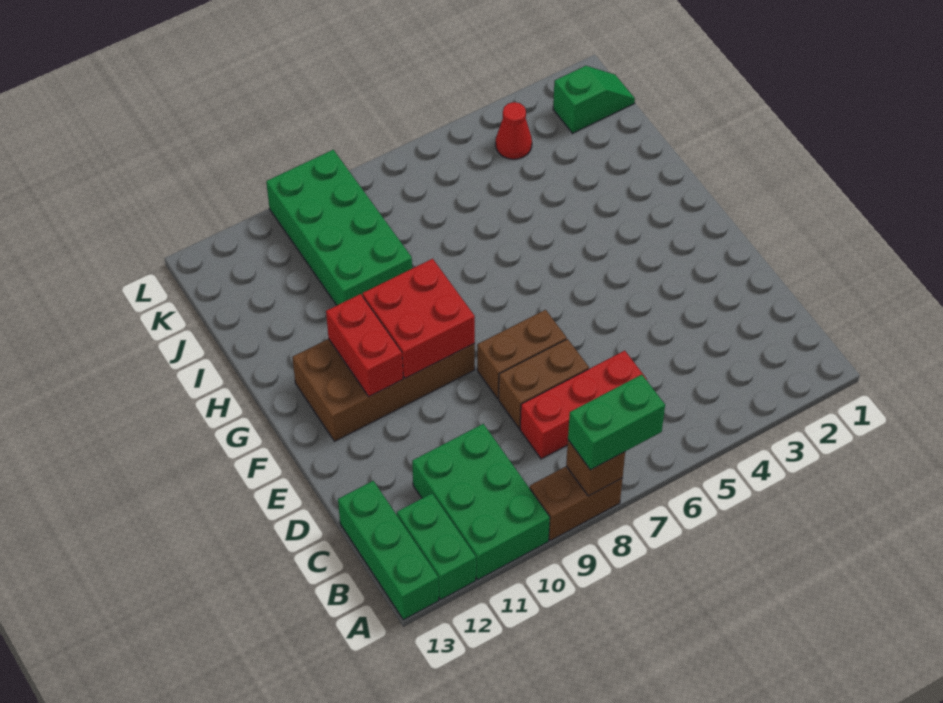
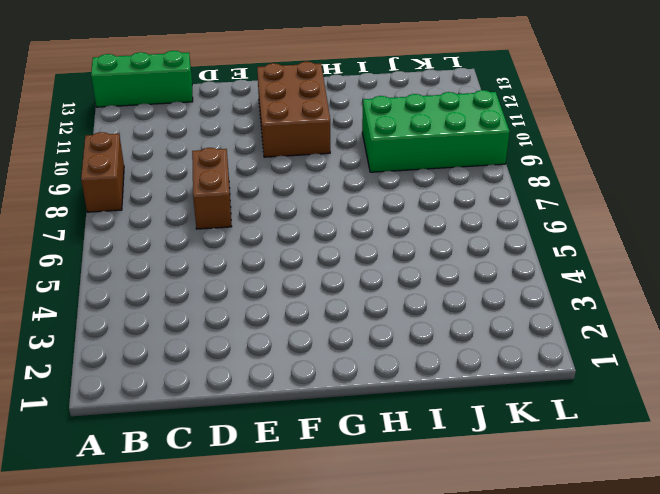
brown brick F10:G12 level 1 -> brown brick F9:G12 level 1
none -> green brick A10:C11 level 1
none -> green brick A12:B12 level 1
none -> red brick C6:C8 level 1

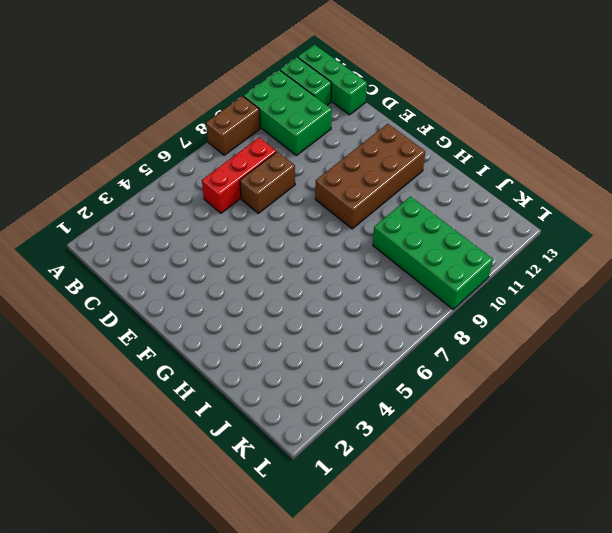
none -> brown brick E7:E8 level 1
none -> green slope K1:K2 level 1 top 2
none -> red cone K4 level 1

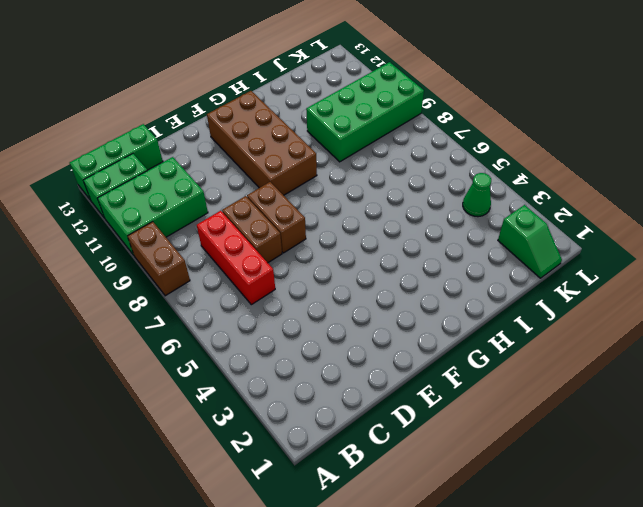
green cone K4 level 1 -> red cone K4 level 1
none -> brown brick A8 level 2
none -> red brick F9:G10 level 2
none -> red brick F11:G11 level 2

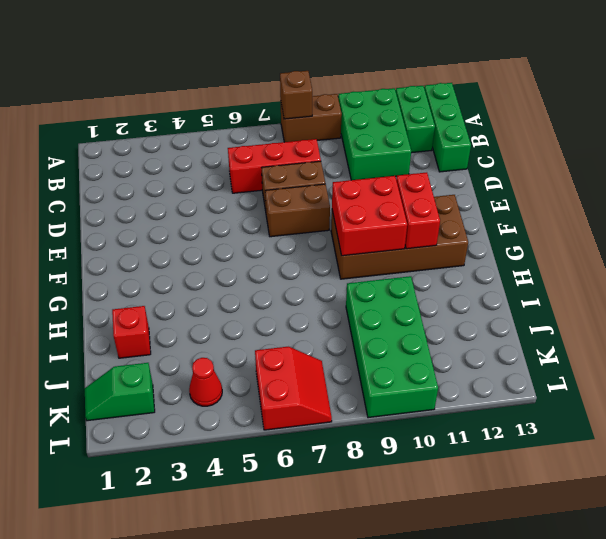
red brick I2 level 1 -> none
red slope K6:L7 level 1 top 6 -> none
none -> green brick A7:A8 level 3

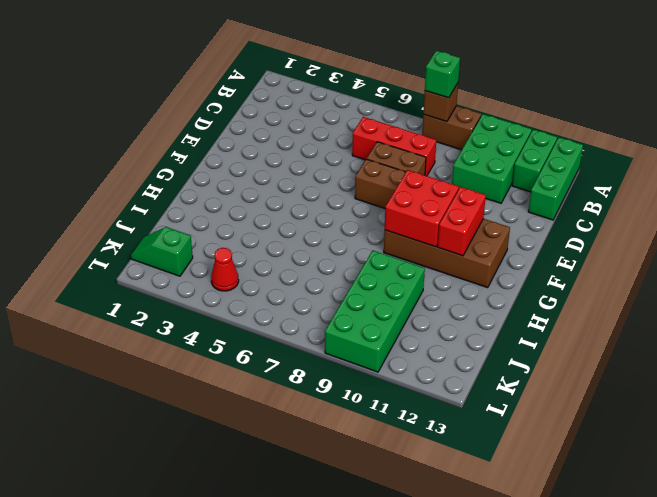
green brick A8 level 3 -> green brick A7:A8 level 3

